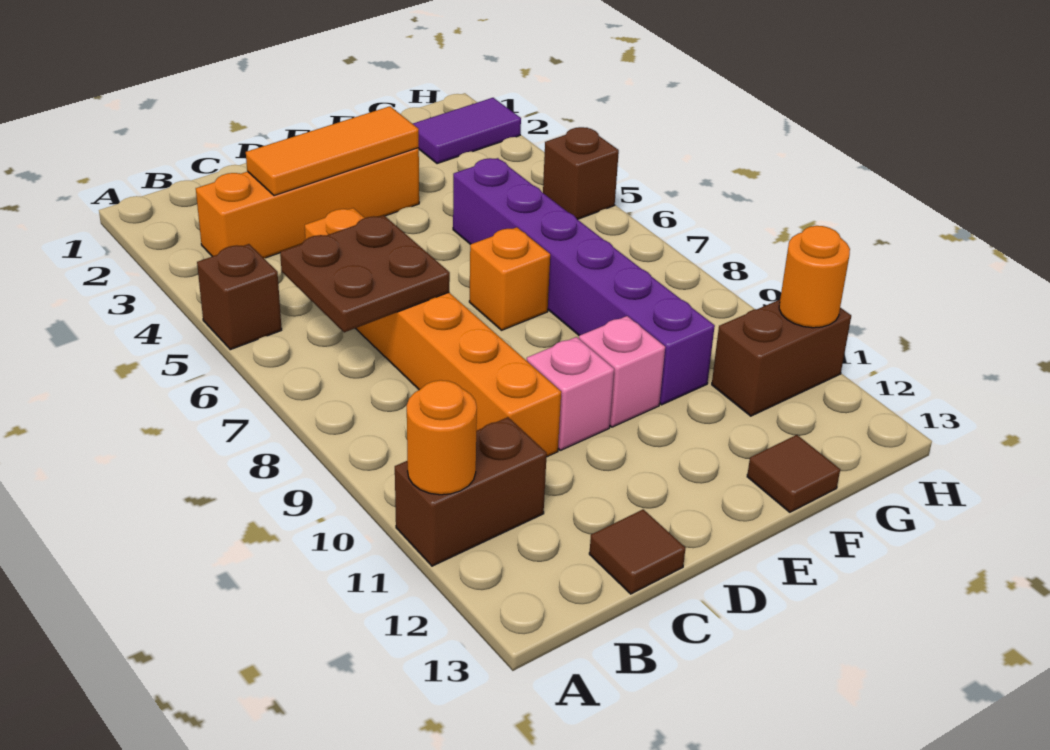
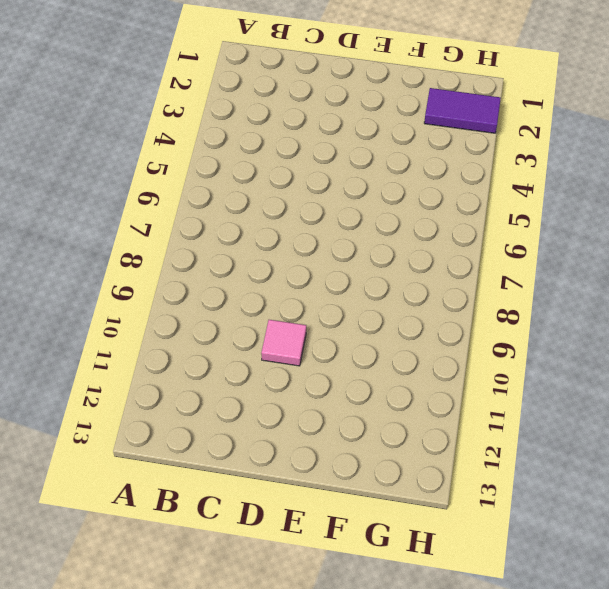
pink tile D10 level 1 -> pink brick D10 level 1
none -> brown brick A5 level 1
none -> brown brick A11:B11 level 1
none -> orange brick B3:E3 level 1

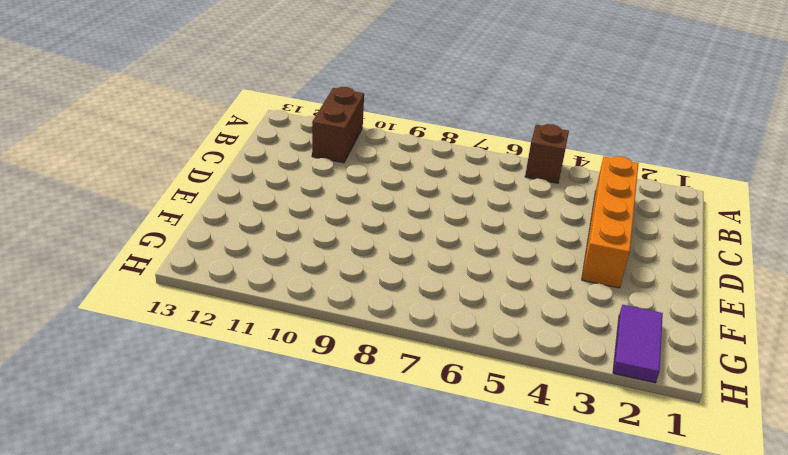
none -> orange brick C5:C10 level 1
none -> brown tile C13 level 1
none -> pink brick D10 level 1

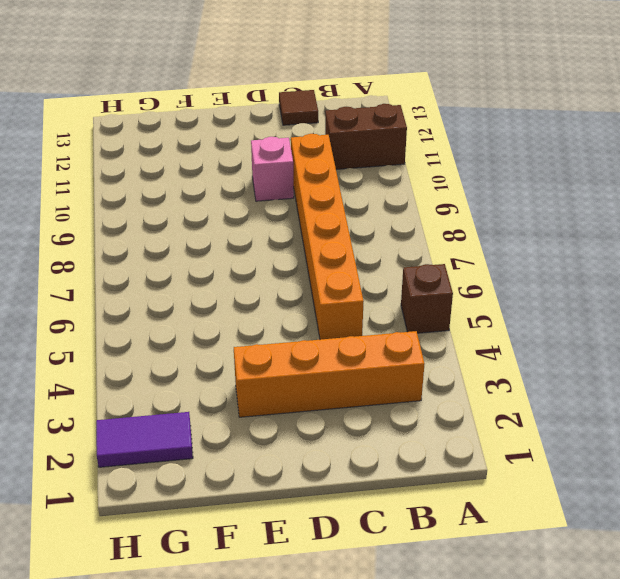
none -> orange brick E7 level 1
none -> pink brick E10 level 1
none -> purple brick F5:F10 level 1

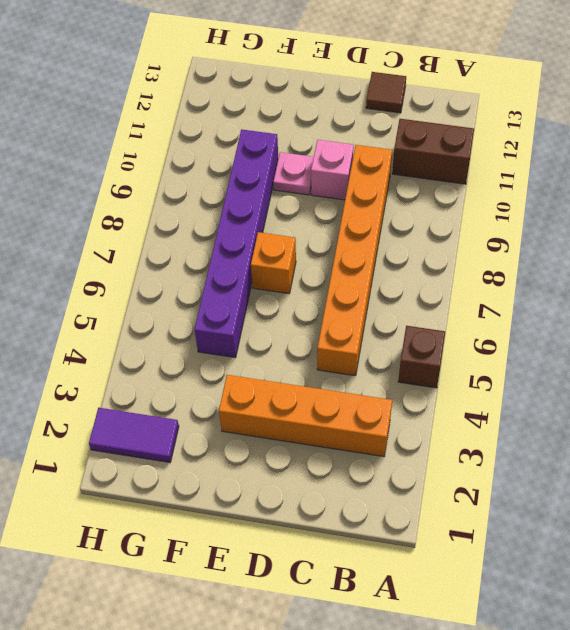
pink plate E10 level 1 -> pink brick E10 level 1
none -> brown tile F13 level 1
none -> brown brick G11:H11 level 1
none -> brown brick H5 level 1

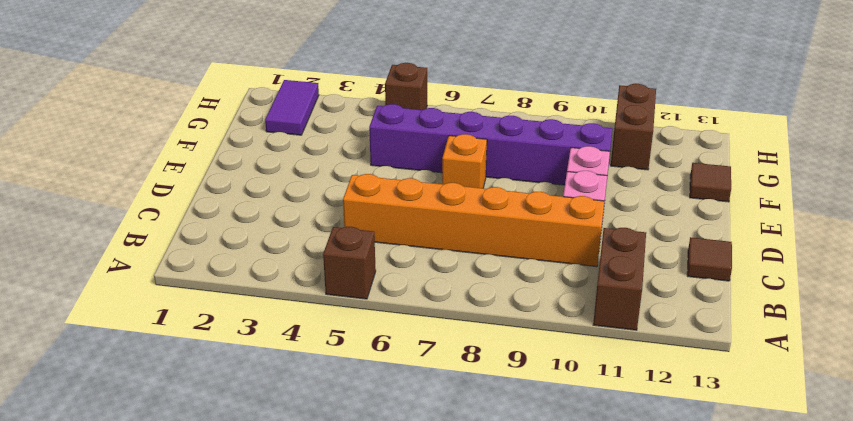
none -> orange brick B3:E3 level 1
none -> orange round brick A11 level 2
none -> brown plate B6:C7 level 2

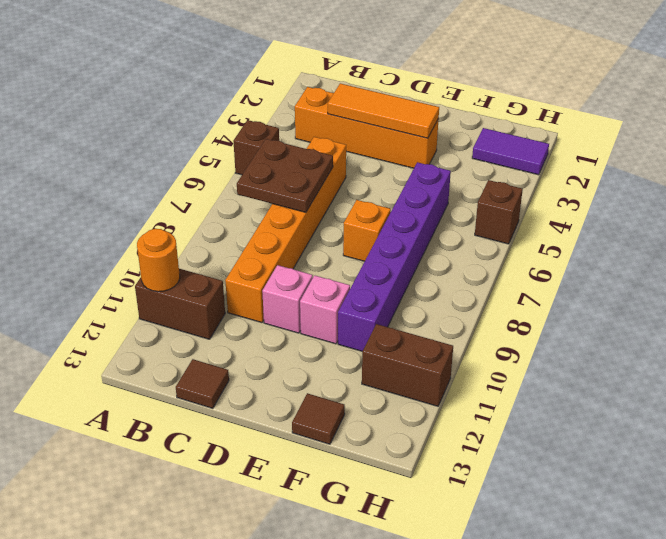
none -> orange round brick H11 level 2

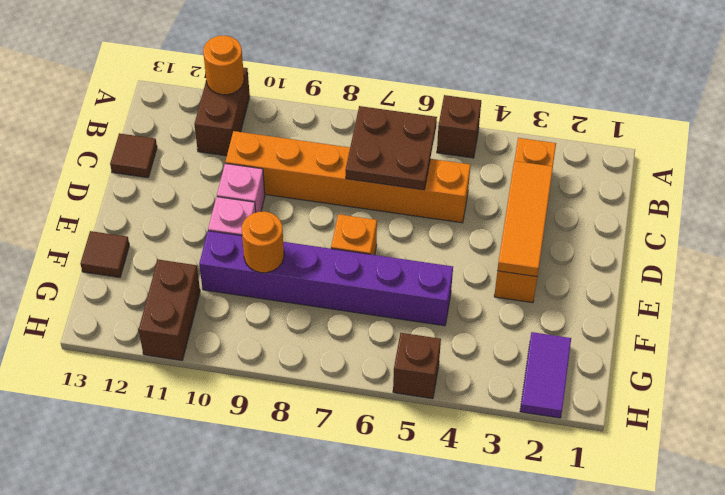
orange round brick F9 level 2 -> orange round brick H11 level 2

